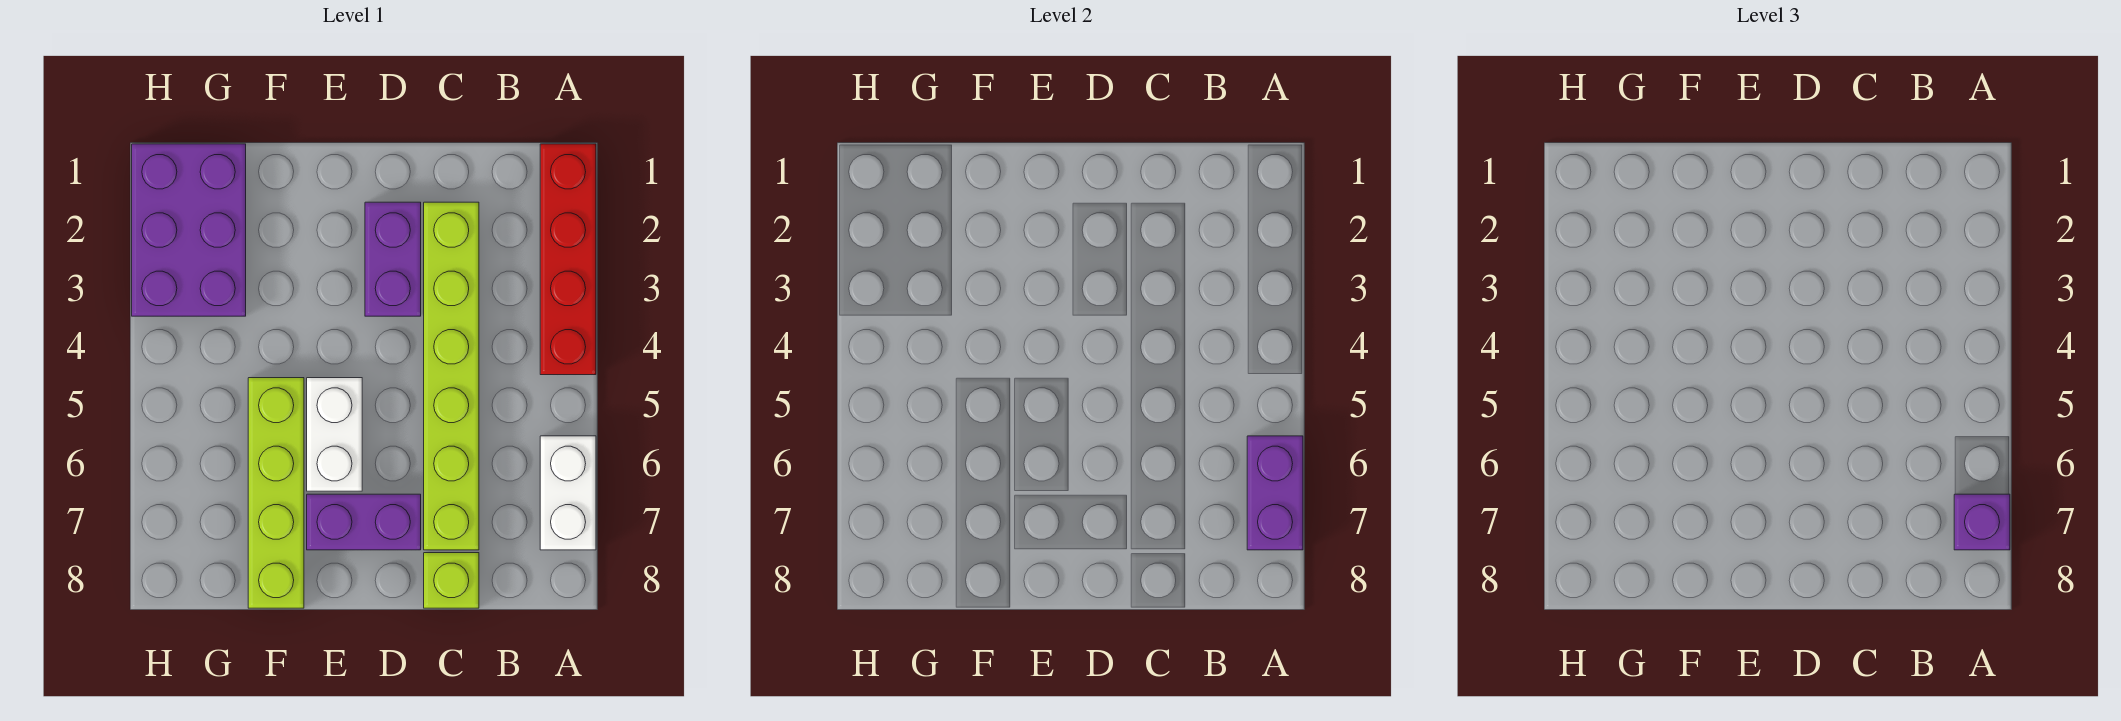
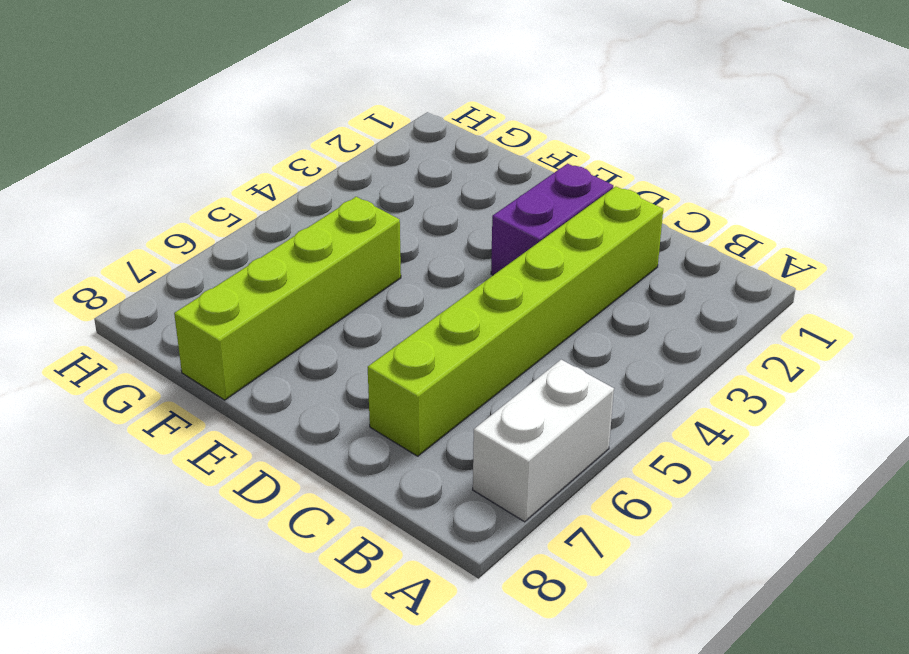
none -> red brick A1:A4 level 1
none -> lime brick C8 level 1

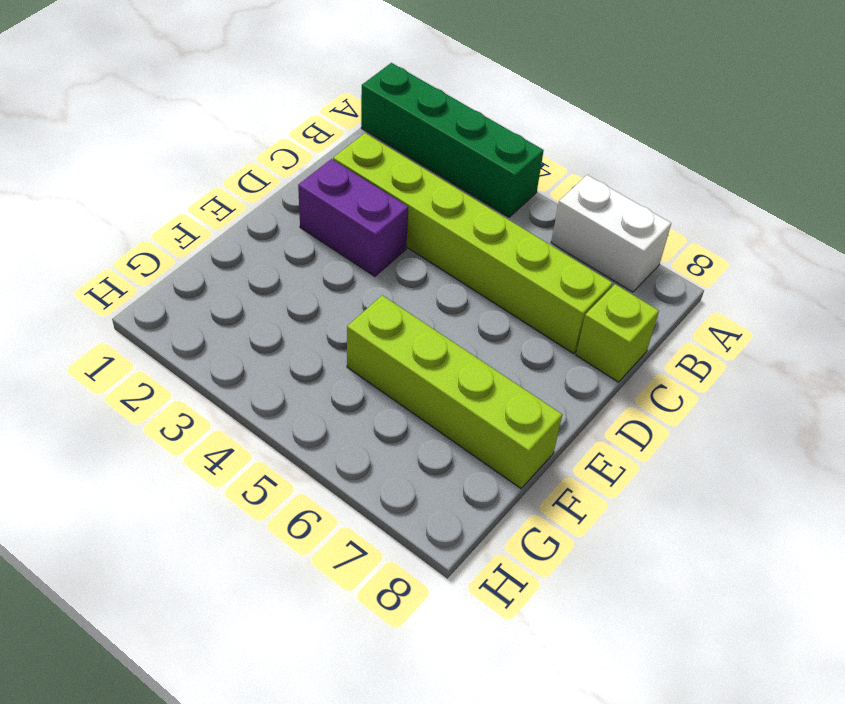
green brick A1:A4 level 1 -> red brick A1:A4 level 1
none -> purple brick D7:E7 level 1
none -> white brick E5:E6 level 1

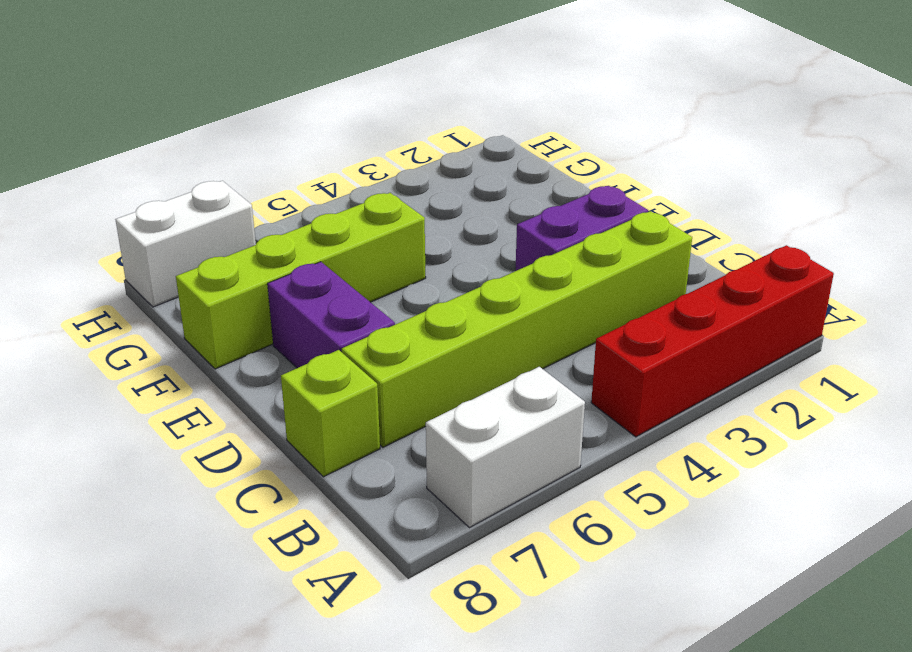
white brick H7:H8 level 1 -> white brick E5:E6 level 1
none -> purple brick G1:H3 level 1
none -> purple brick A6:A7 level 2

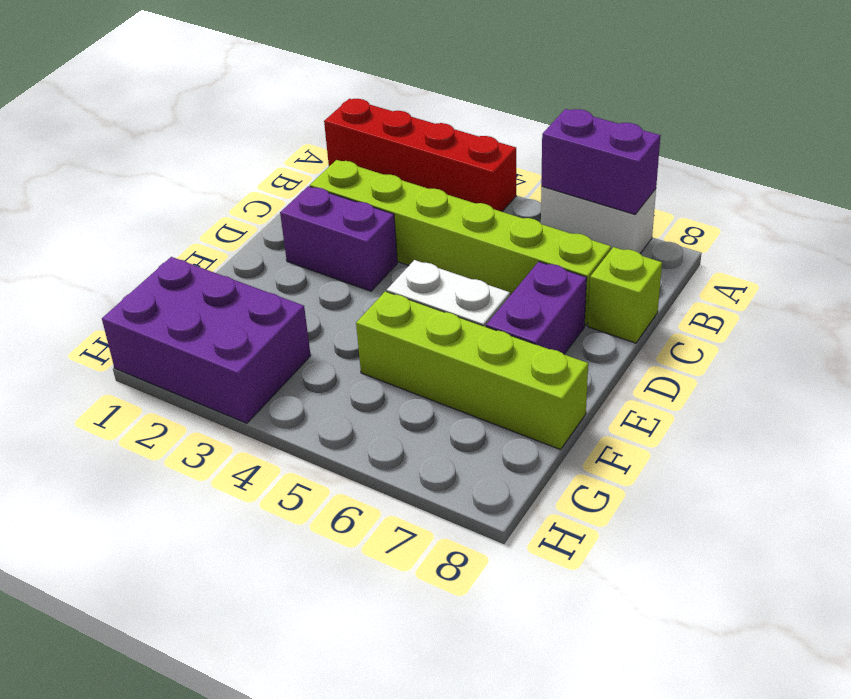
none -> purple brick A7 level 3

